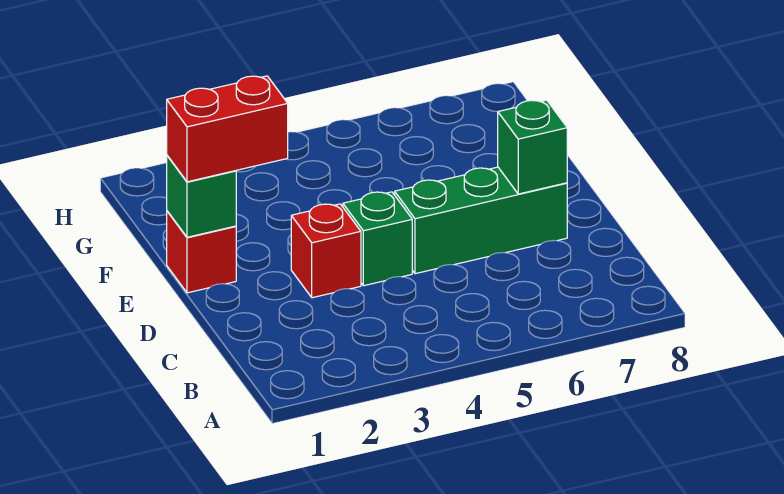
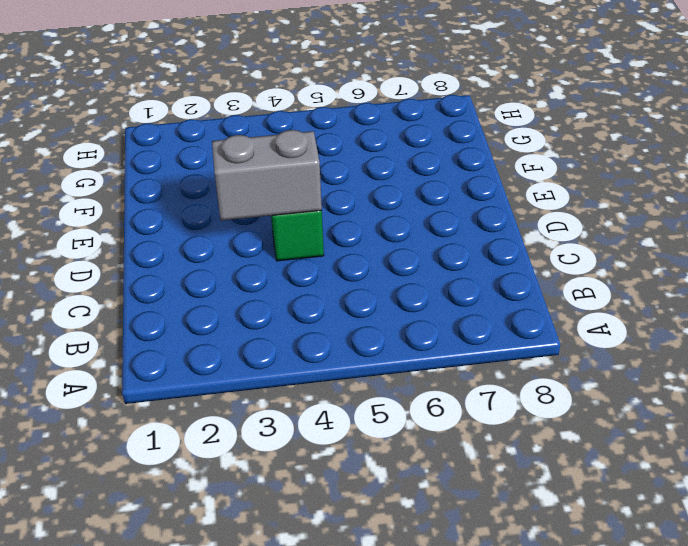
grey brick D3:D4 level 2 -> none
none -> red brick D3 level 1
none -> green brick D5:D7 level 1

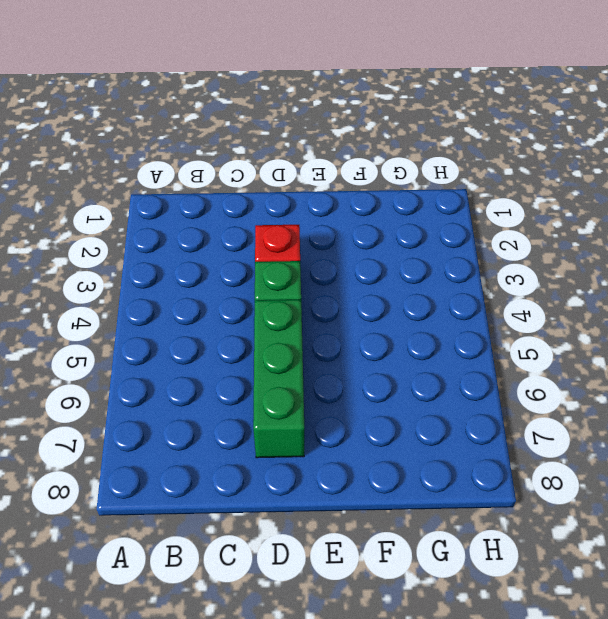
none -> red brick E1 level 1
none -> green brick D7 level 2

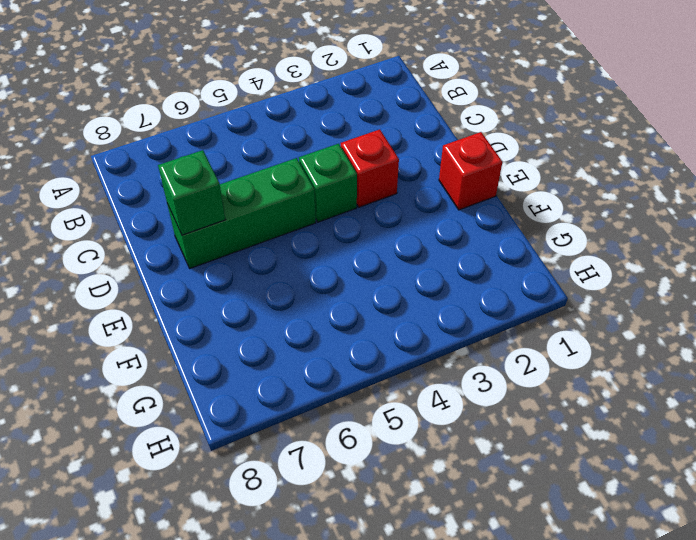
none -> green brick E1 level 2
none -> red brick E1:E2 level 3

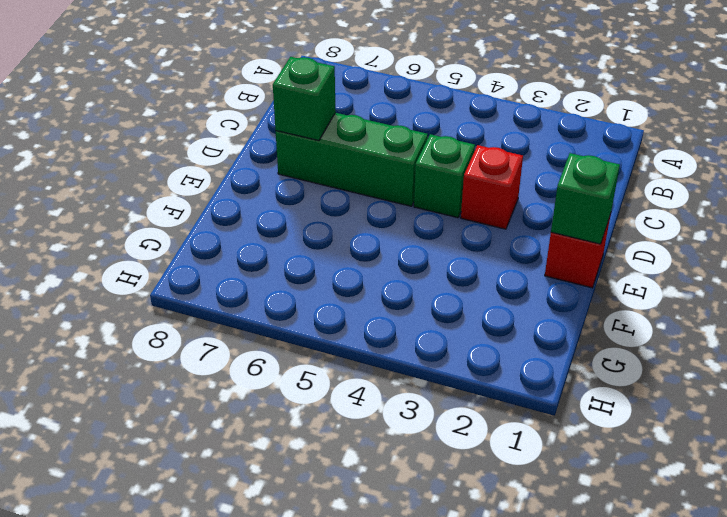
none -> red brick E1:E2 level 3

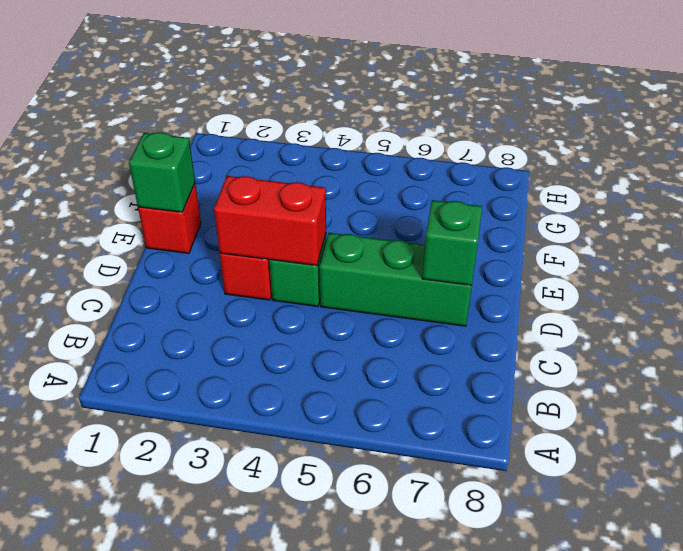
red brick D3:D4 level 2 -> red brick E1:E2 level 3

